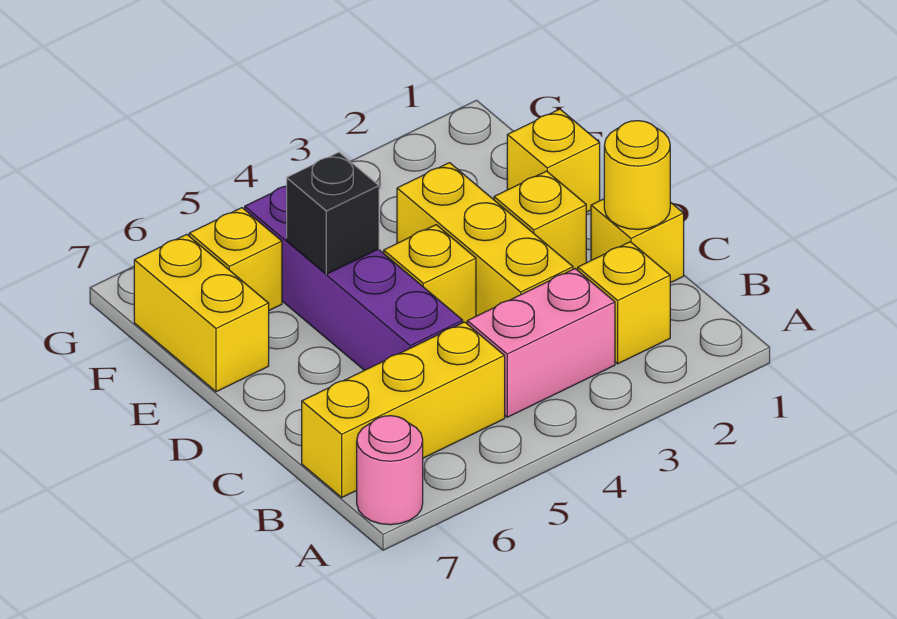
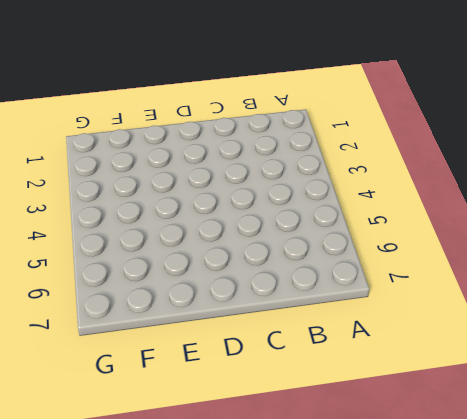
none -> pink round brick A7 level 1
none -> yellow brick B2 level 1
none -> pink brick B3:B4 level 1

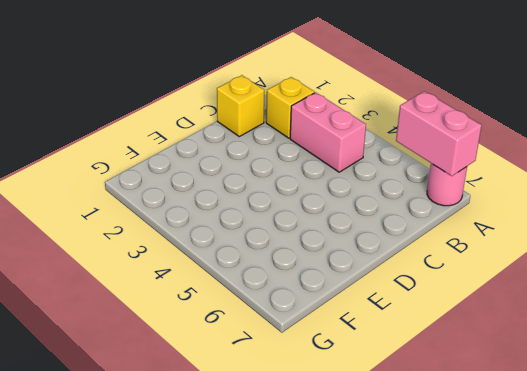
pink brick A6:A7 level 2 -> none
none -> yellow brick B5:B7 level 1
none -> yellow brick C3:E3 level 1
none -> purple brick C5:F5 level 1

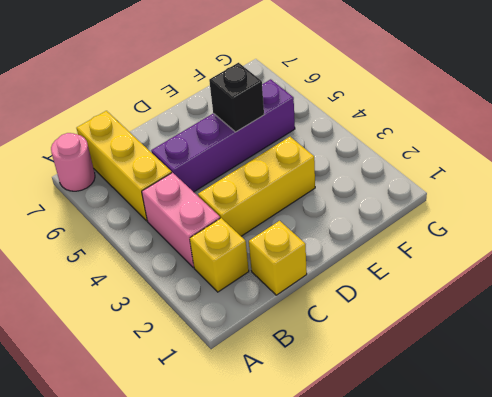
none -> yellow brick D2 level 1
none -> yellow brick D4 level 1
none -> yellow brick E1 level 1

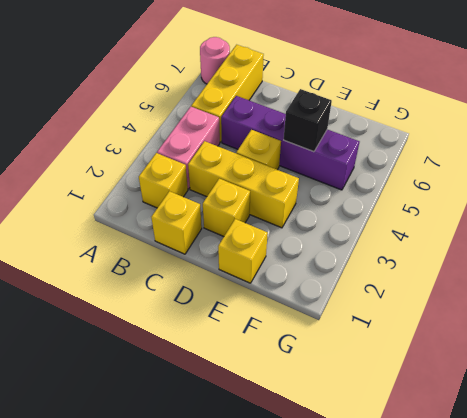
none -> yellow brick E7:F7 level 1
none -> yellow brick F6 level 1
none -> yellow round brick C1 level 2

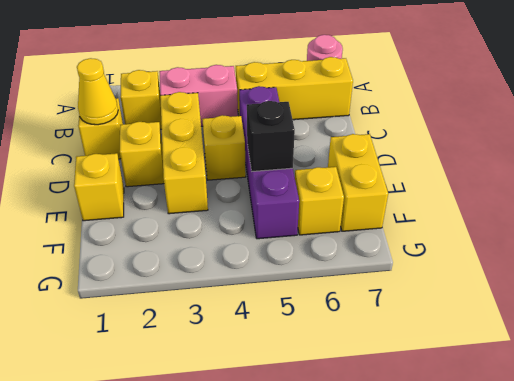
yellow cone C1 level 2 -> yellow round brick C1 level 2

